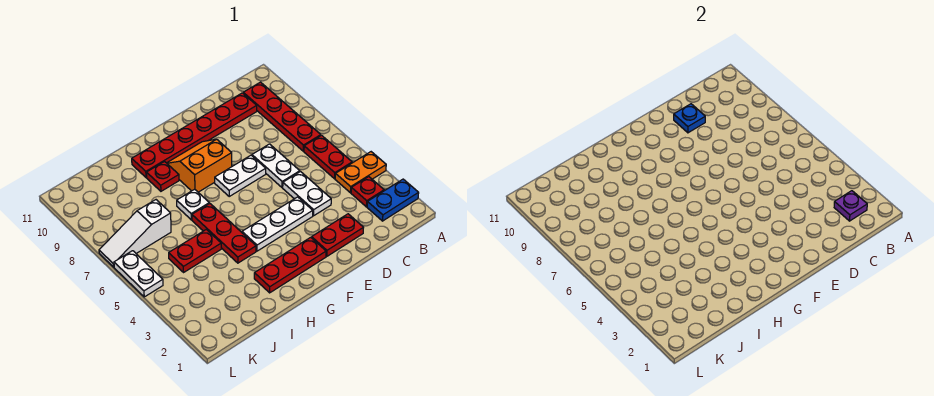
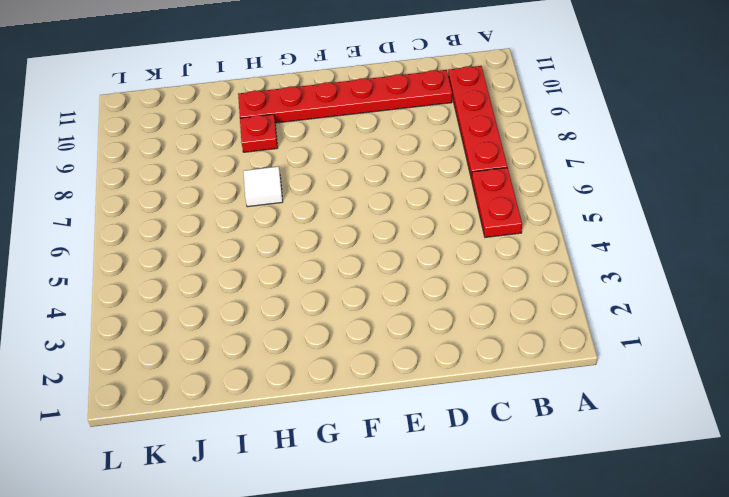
white tile H7 level 1 -> white plate H7 level 1
none -> blue plate A2:B2 level 1
none -> orange plate A4:B4 level 1
none -> red plate B3 level 1

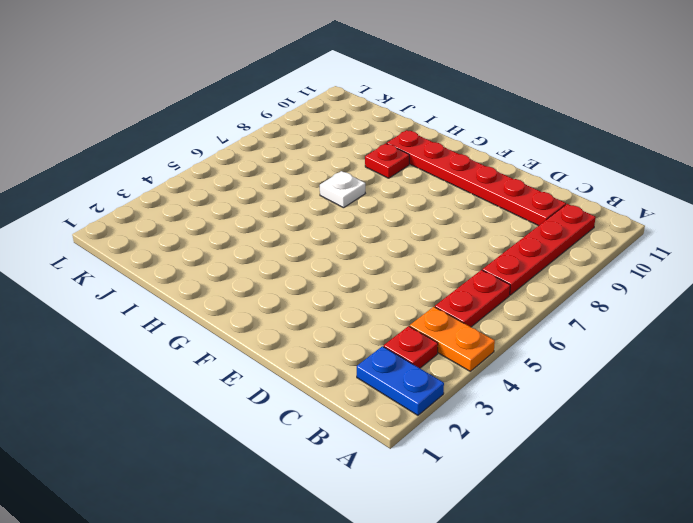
none -> red plate D2:E2 level 1
none -> white plate D4:D5 level 1
none -> white plate D6:D7 level 1

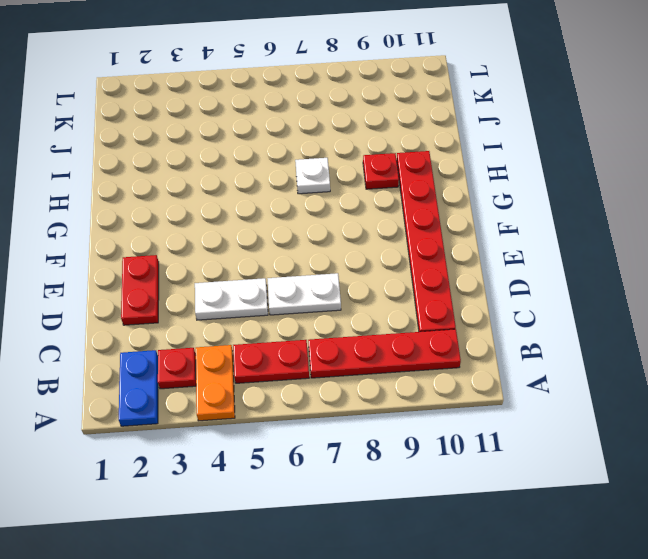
none -> white plate E4:G4 level 1
none -> white plate E7:F7 level 1
none -> red plate F2:H2 level 1

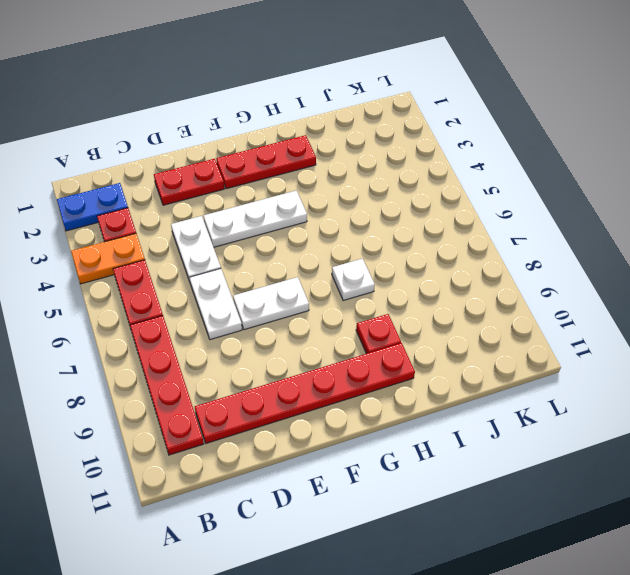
none -> orange slope F8:G9 level 1 top 8
none -> red plate H4:H6 level 1
none -> red plate I5:J5 level 1

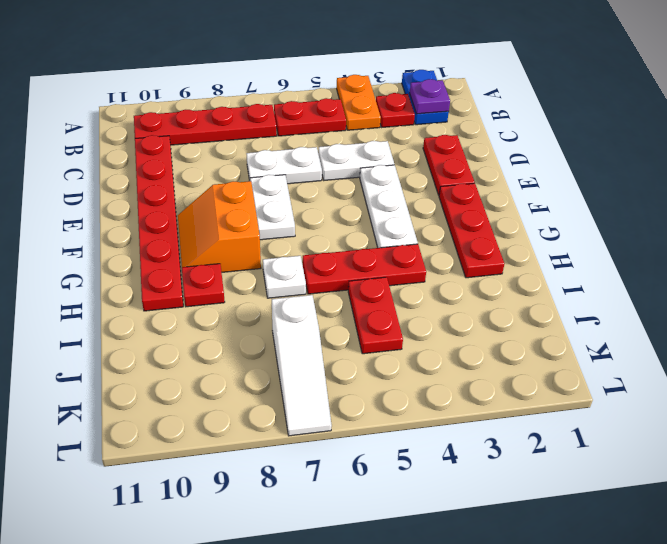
none -> white plate L5:L6 level 1
none -> blue plate D10 level 2

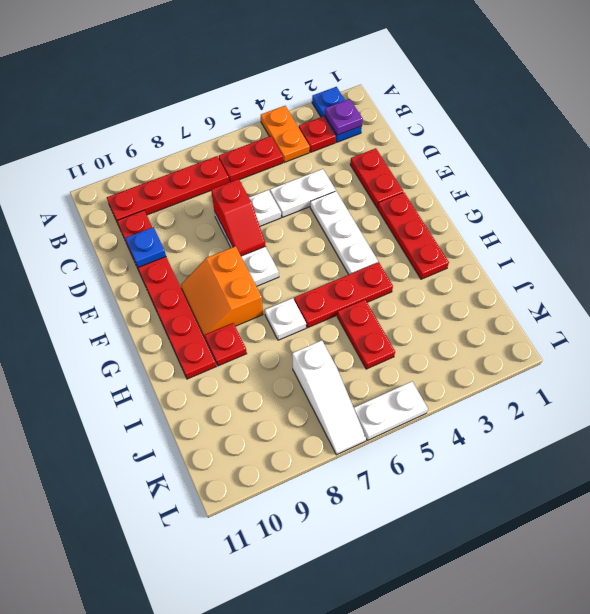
red slope D7:E7 level 2 top D -> none

